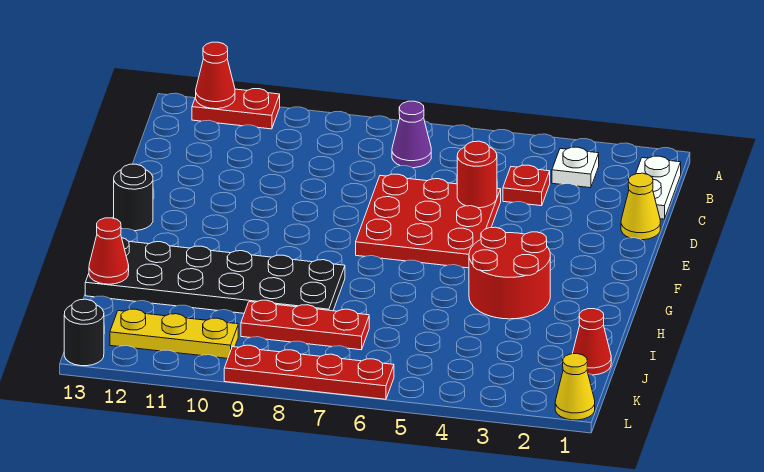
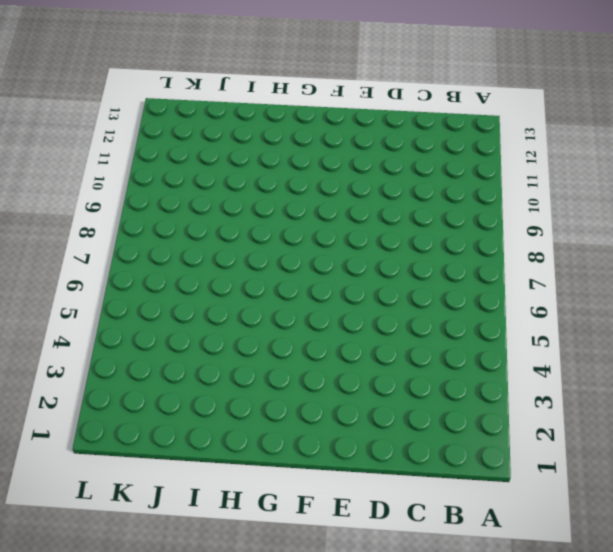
none -> red plate A11:A12 level 1
none -> white plate B1:C1 level 1
none -> white plate B3 level 1

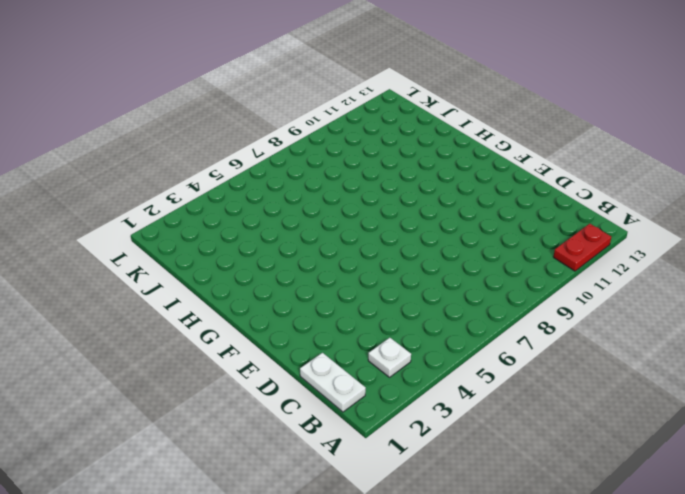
none -> purple cone B7 level 1
none -> red plate C4 level 1
none -> yellow cone D1 level 1

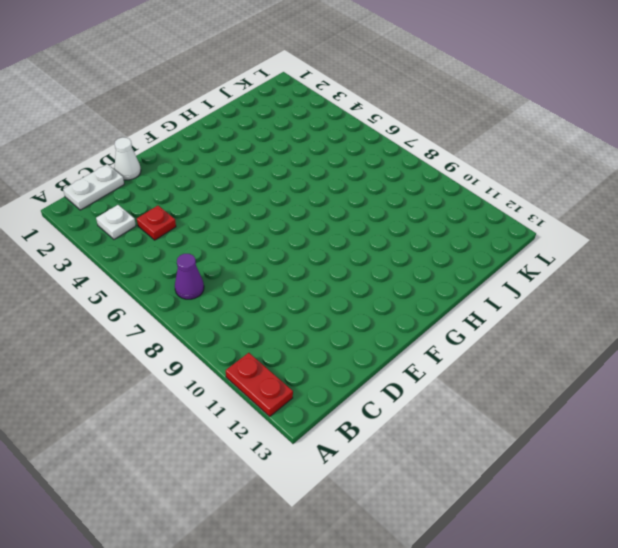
white cone D1 level 1 -> yellow cone D1 level 1
none -> red plate D5:F7 level 1
none -> black round brick F13 level 1
none -> red round brick G3:H4 level 1

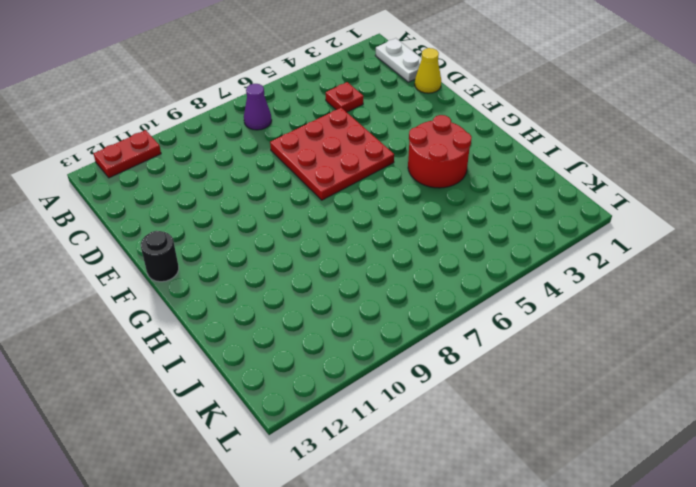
none -> white plate B3 level 1
none -> black plate H8:I13 level 1
none -> red cone J1 level 1

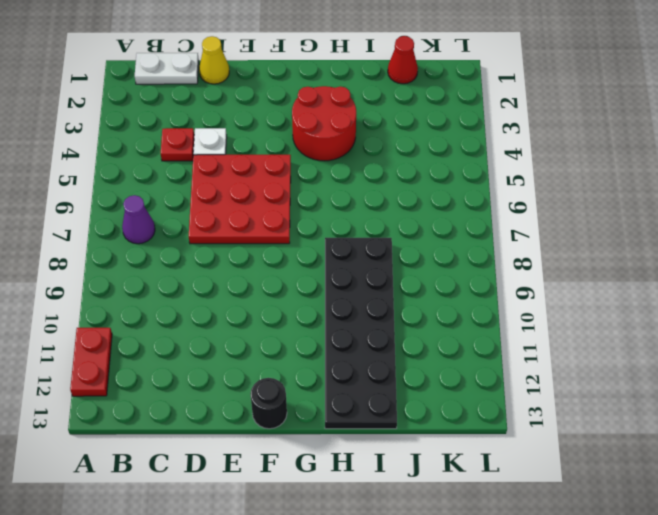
white plate D4 level 1 -> white plate B3 level 1
none -> red plate J7:J9 level 1
none -> yellow plate K10:K12 level 1
none -> yellow cone L1 level 1

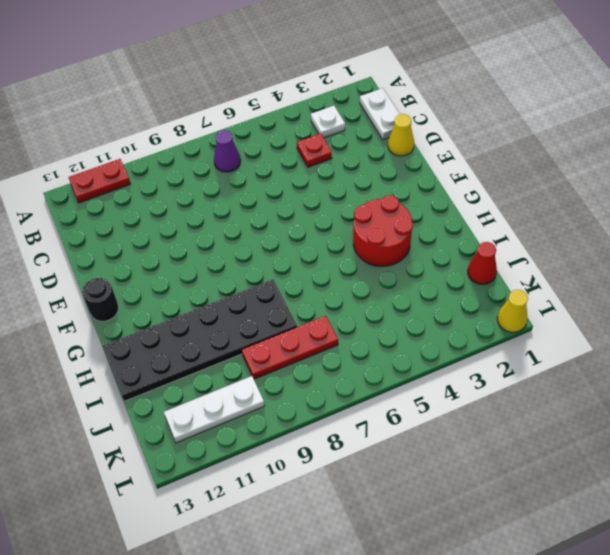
white plate K10:K12 level 1 -> yellow plate K10:K12 level 1
none -> red plate D5:F7 level 1
none -> red plate L6:L9 level 1
none -> black round brick L13 level 1

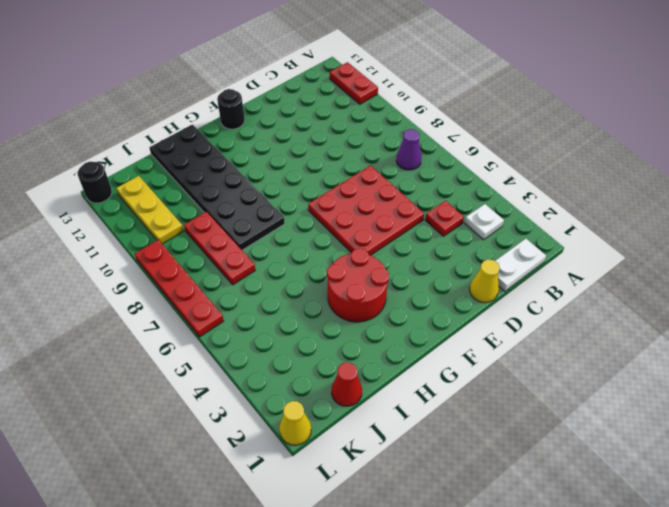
none -> red cone A12 level 2
none -> red round brick D5 level 2
none -> red cone I13 level 2

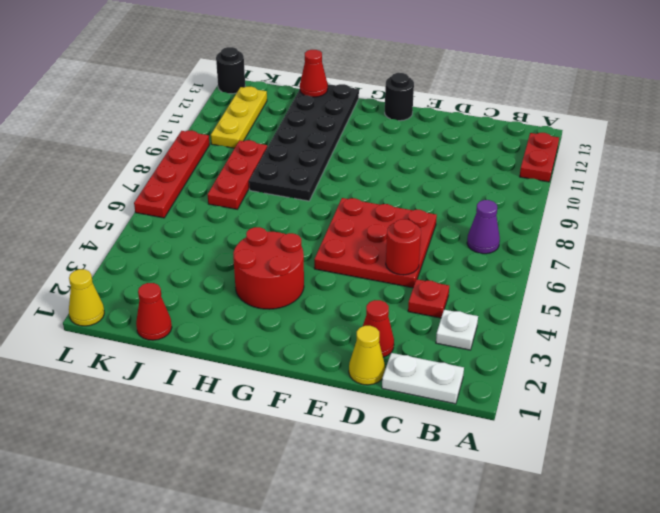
red cone D2 level 1 -> red cone A12 level 2

